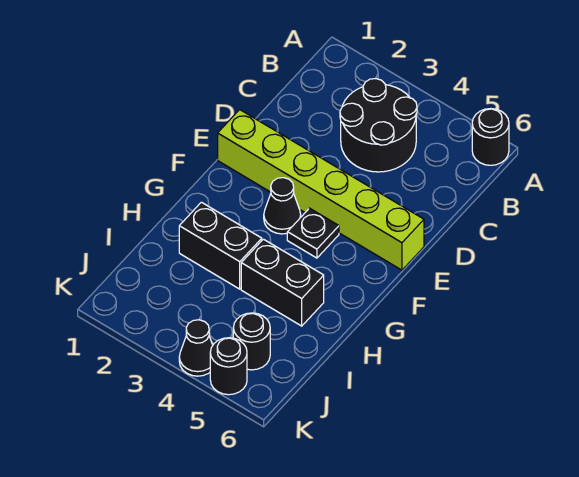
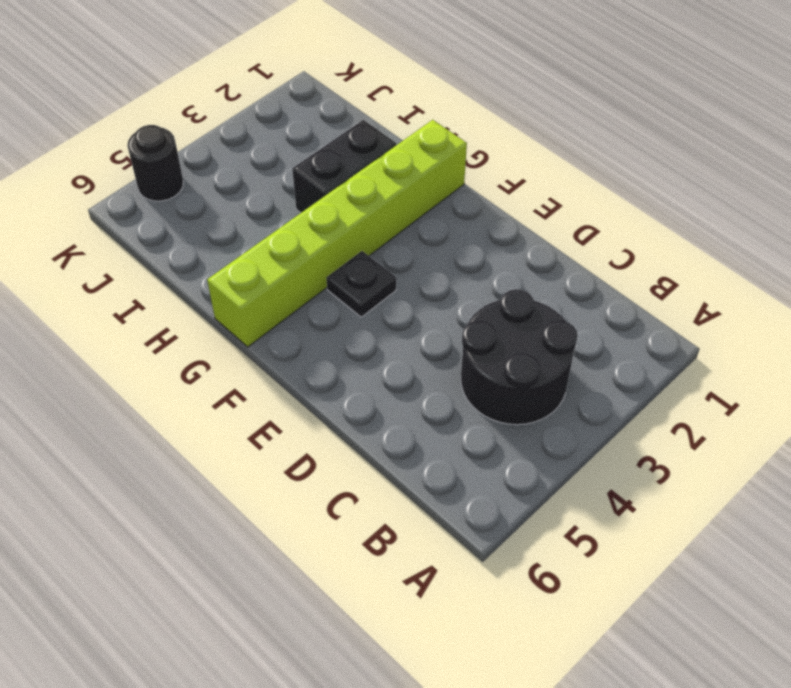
lime brick G1:G6 level 1 -> lime brick E1:E6 level 1
none -> black round brick A6 level 1
none -> black cone F3 level 1

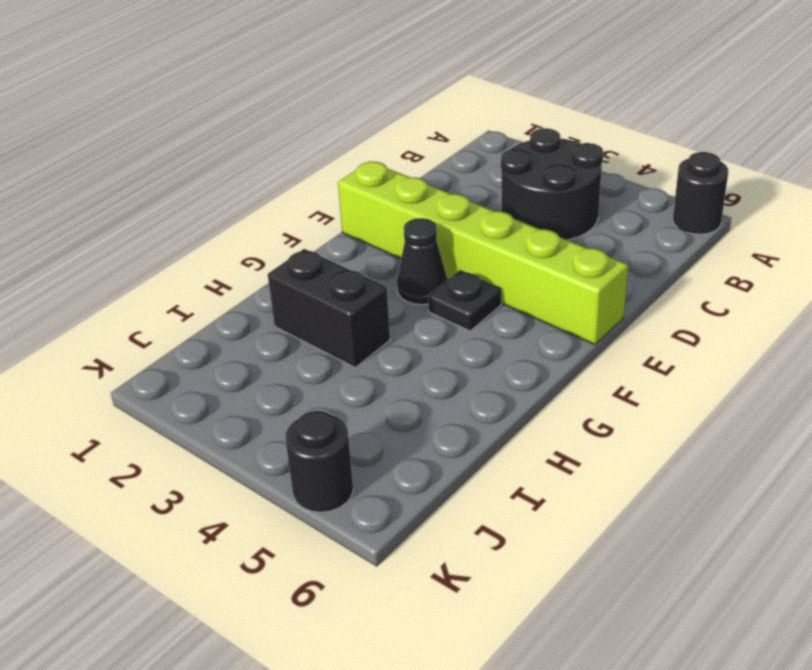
none -> black brick H4:H5 level 1
none -> black round brick J5 level 1

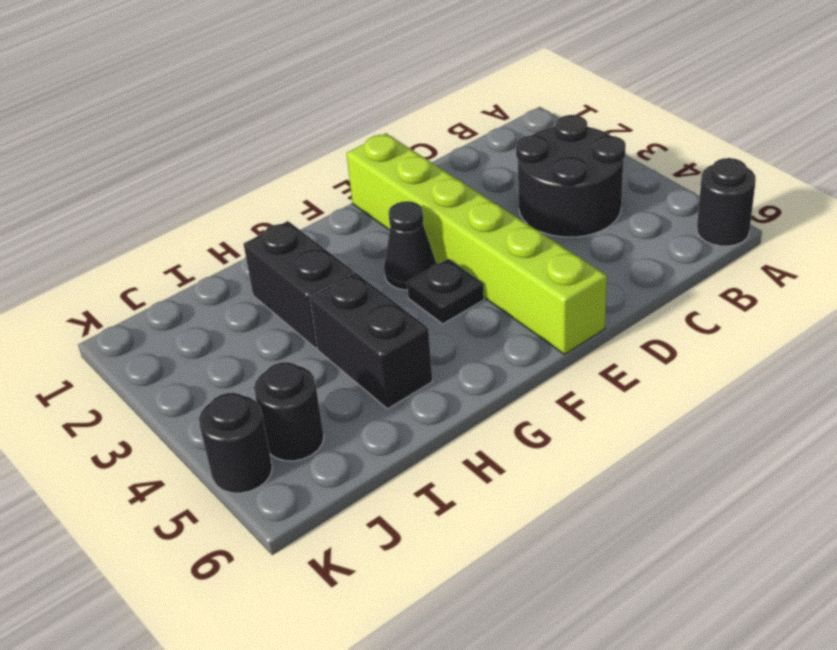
none -> black cone K4 level 1

